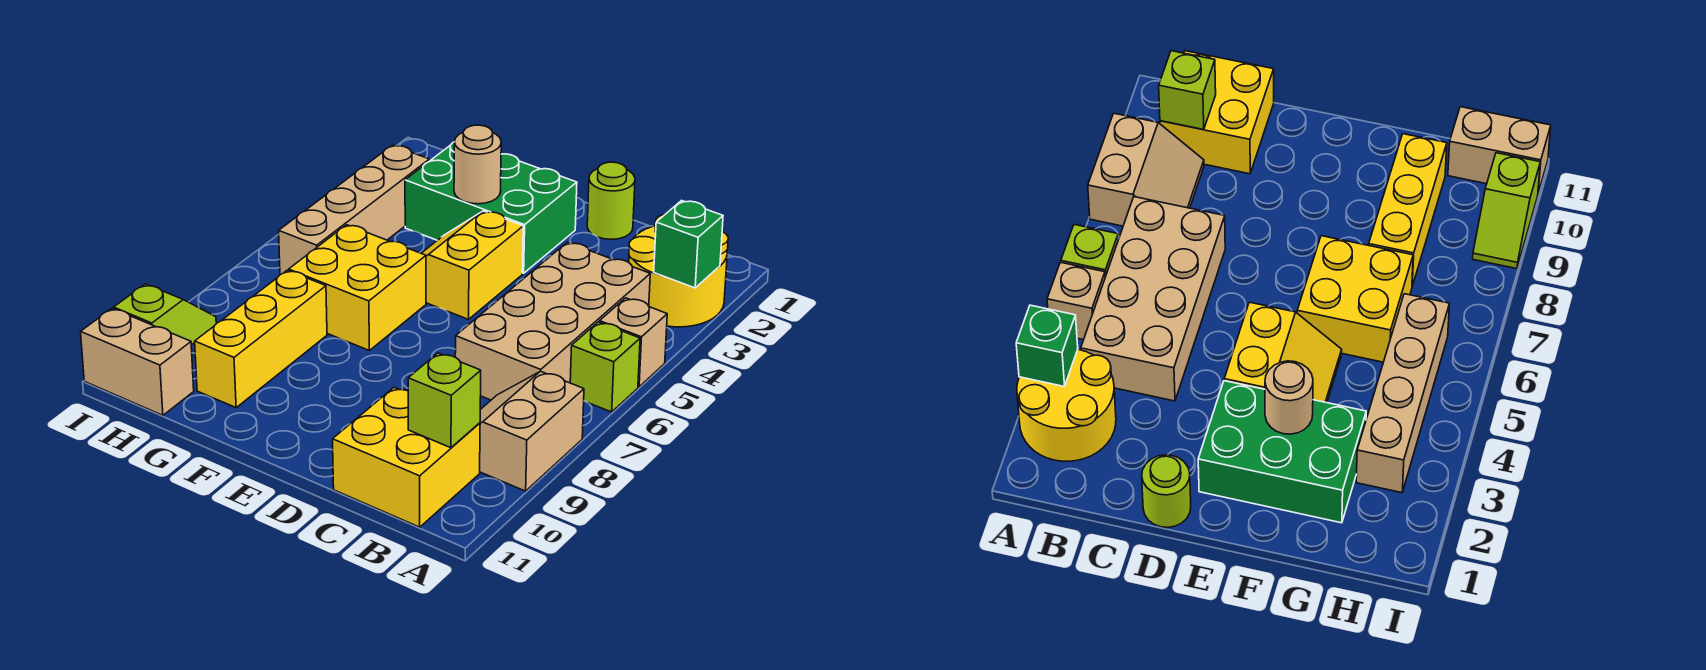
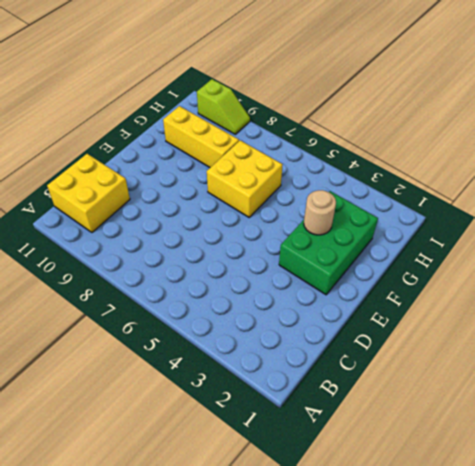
none -> yellow round brick A2:B3 level 1
none -> tan brick A5 level 1
none -> lime brick A6 level 1

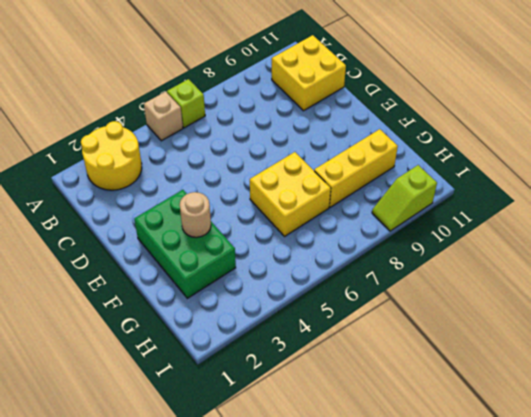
none -> tan slope A8:B9 level 1 top A
none -> tan brick B4:C7 level 1
none -> lime round brick D1 level 1

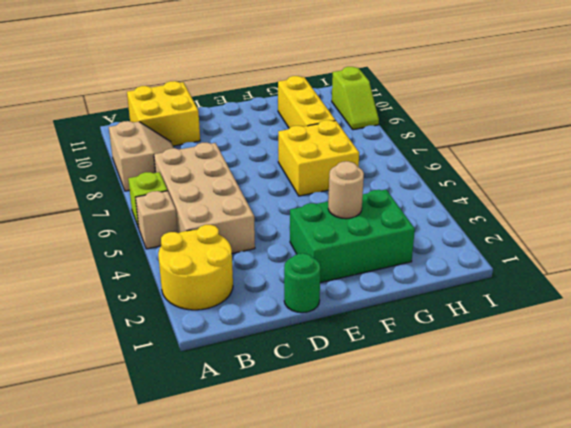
green round brick D1 level 1 -> lime round brick D1 level 1
none -> yellow slope E4:F5 level 1 top E
none -> tan brick H3:H6 level 1
none -> tan brick H11:I11 level 1

